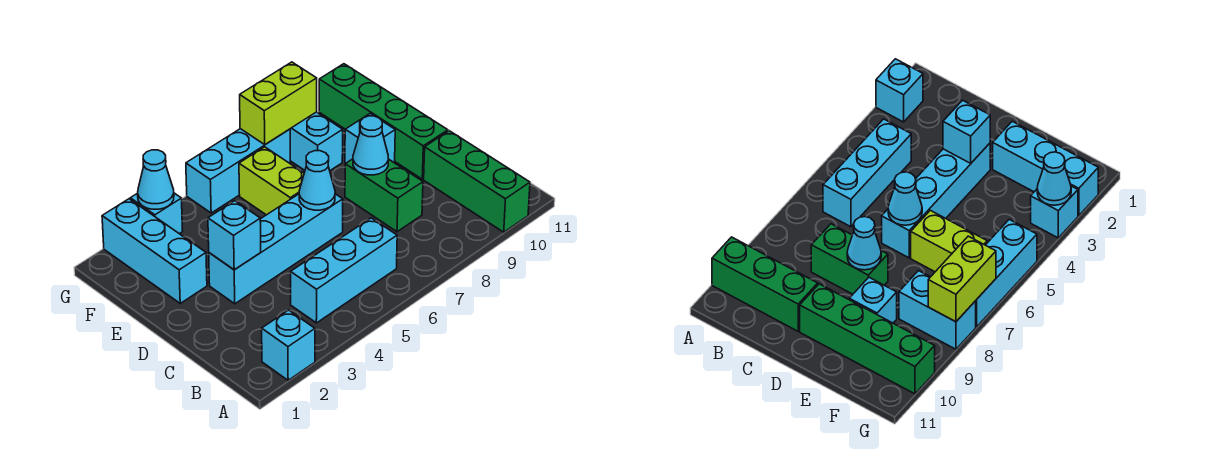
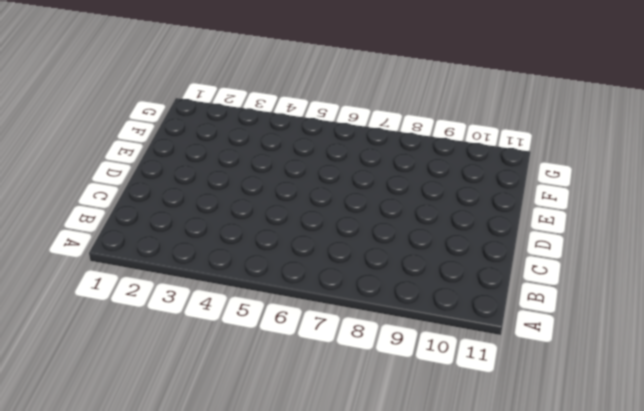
none -> cyan brick A2 level 1
none -> green brick A10:C10 level 1
none -> cyan brick B4:B6 level 1

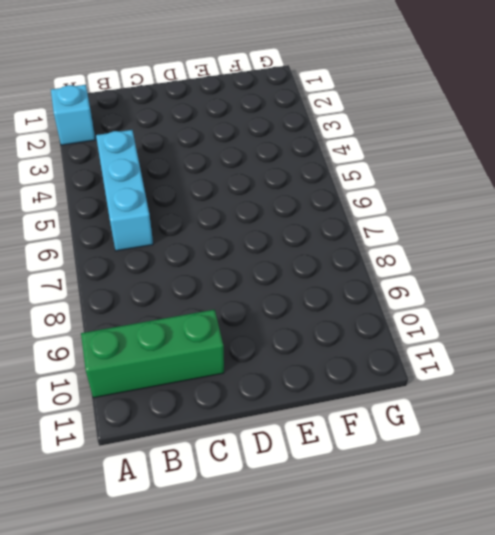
none -> green brick C8:D8 level 1
none -> cyan brick D3:D6 level 1
none -> green brick D10:G10 level 1

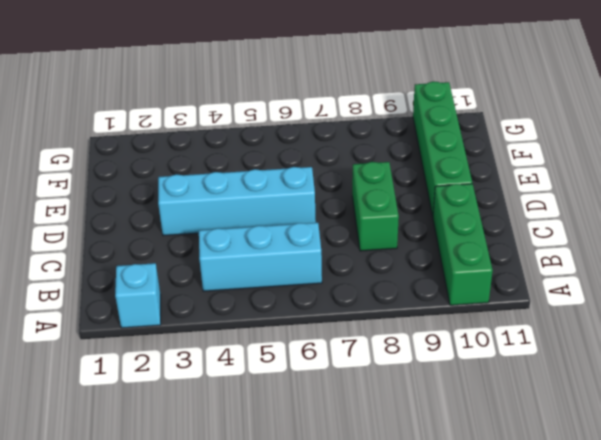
none -> cyan brick E2:G2 level 1
none -> lime brick E6:F6 level 1
none -> cyan brick E9 level 1

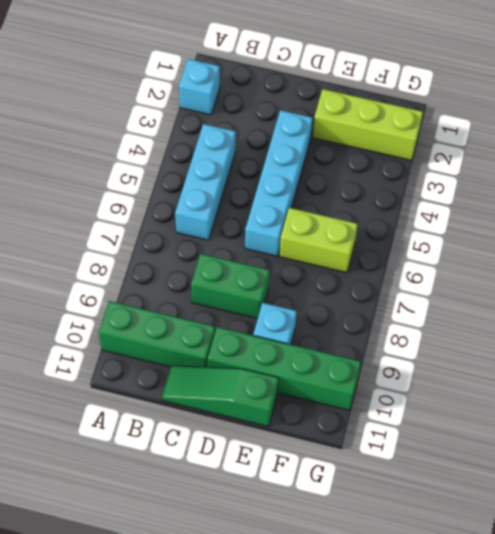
green slope C11:E11 level 1 top E -> none
lime brick E2:G2 level 1 -> cyan brick E2:G2 level 1
none -> cyan brick F8:G8 level 1
none -> cyan brick G3 level 1
none -> cyan brick G5:G7 level 1

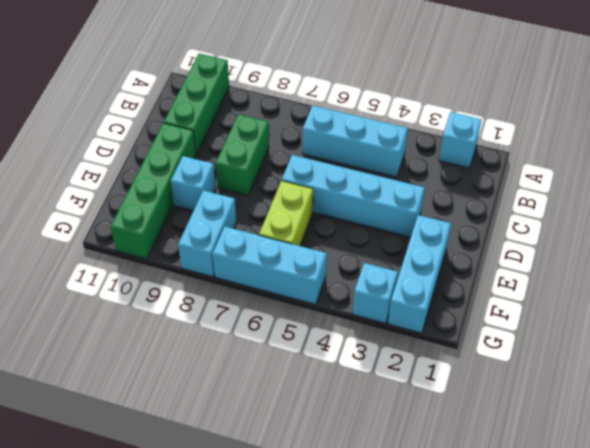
none -> cyan brick D3 level 2
none -> cyan cone D6 level 2
none -> cyan cone D8 level 2

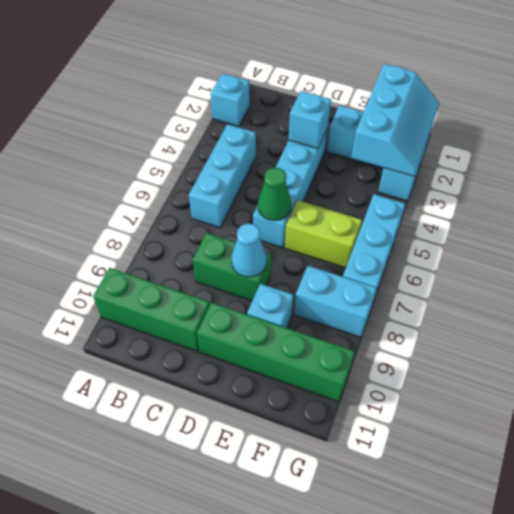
green cone D6 level 2 -> cyan cone D6 level 2
cyan slope F1:G3 level 2 top F -> cyan cone G3 level 2
none -> lime brick G7:G8 level 2

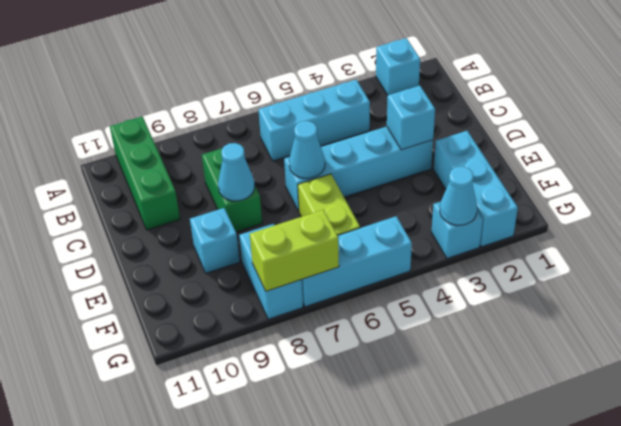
none -> green brick D10:G10 level 1

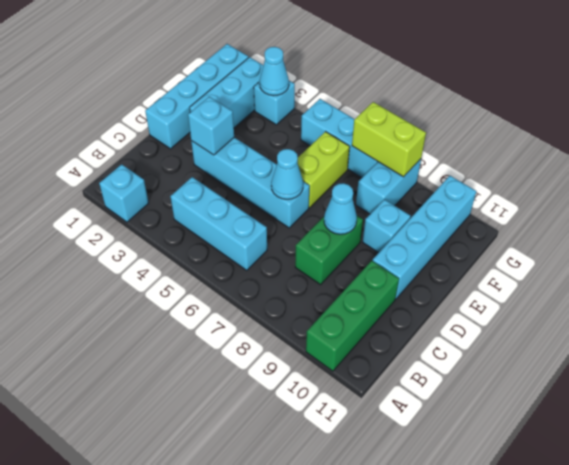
cyan brick D1:G1 level 1 -> none
cyan brick D10:G10 level 1 -> green brick D10:G10 level 1

